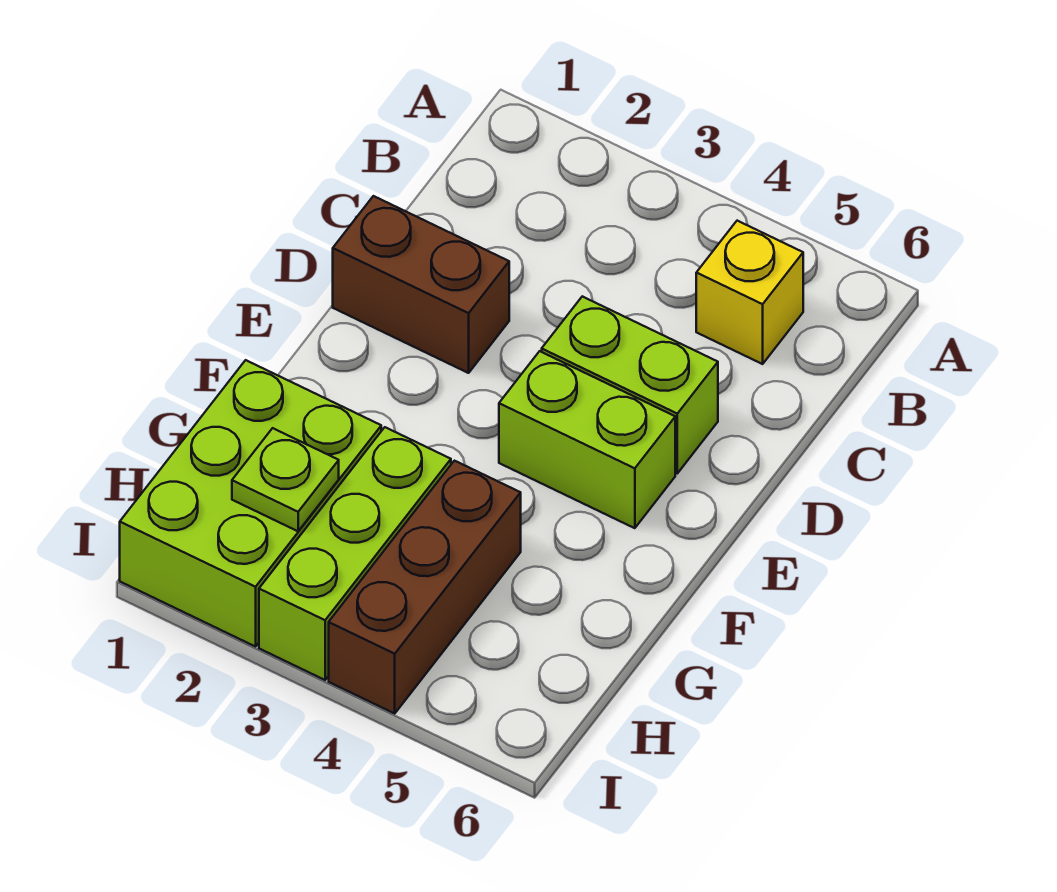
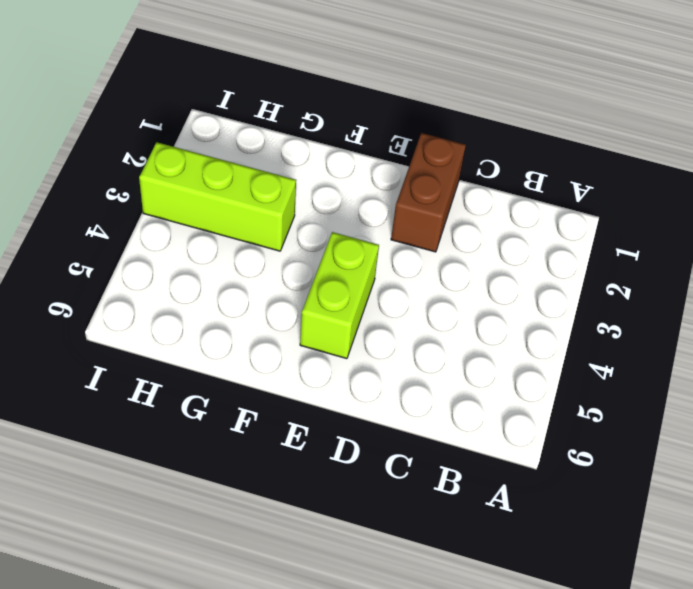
none -> yellow brick B5 level 1
none -> lime brick D4:D5 level 1

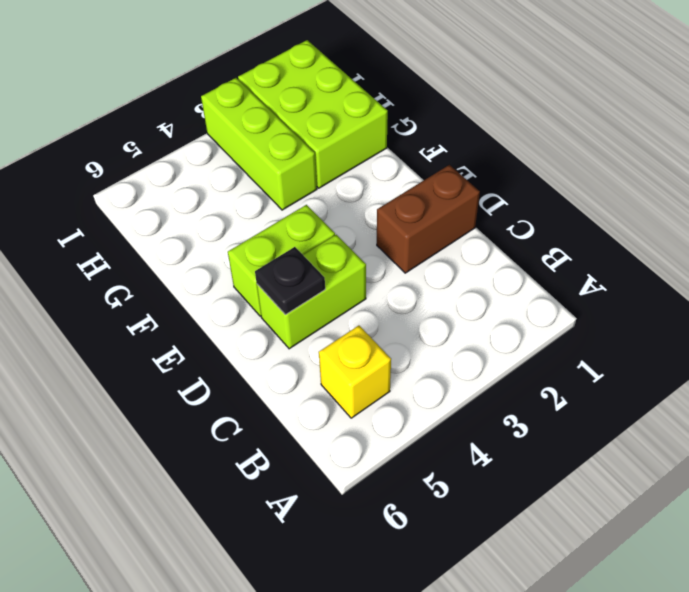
black plate D5 level 2 -> none
none -> brown brick G4:I4 level 1
none -> lime plate H2 level 2

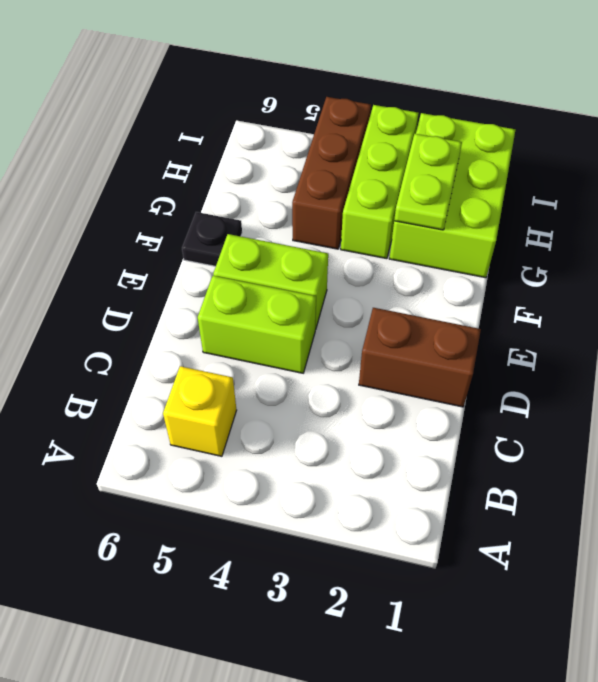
black plate F6 level 1 -> none
lime plate G2:H2 level 2 -> lime plate H2 level 2

